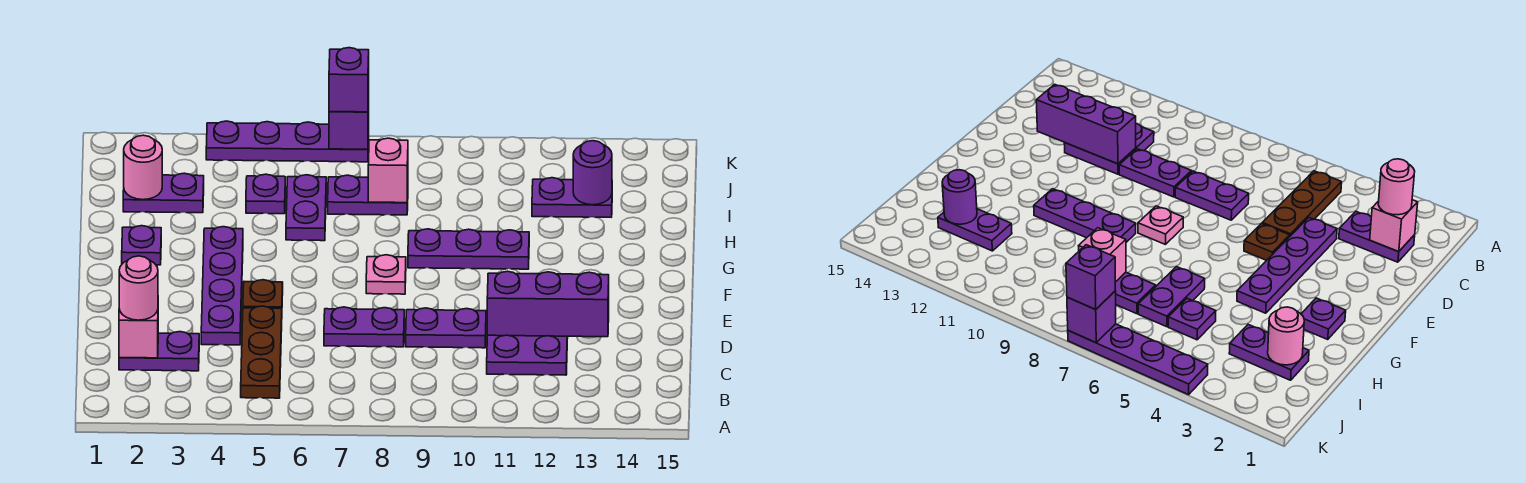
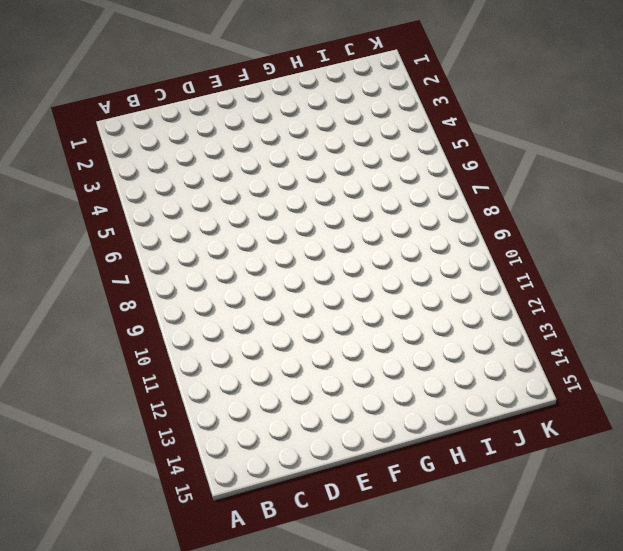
none -> brown plate B5:D5 level 1
none -> purple plate C2:C3 level 1
none -> purple plate C11:D12 level 1

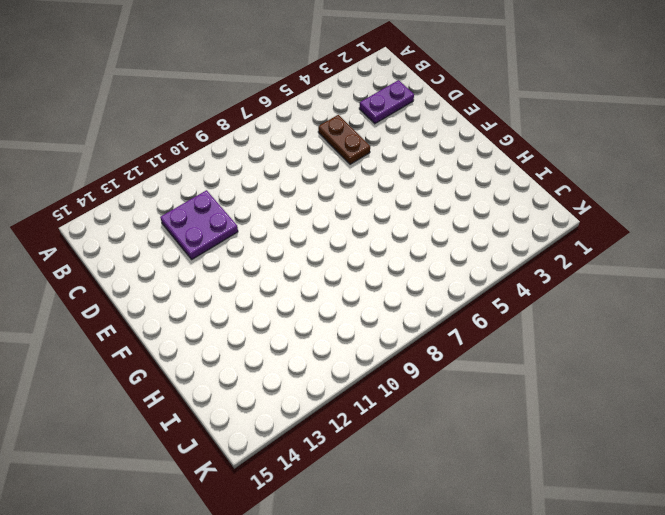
brown plate C5:D5 level 1 -> brown plate B5:D5 level 1
none -> purple plate D4:G4 level 1
none -> purple plate D7:D8 level 1
none -> purple plate D9:D10 level 1

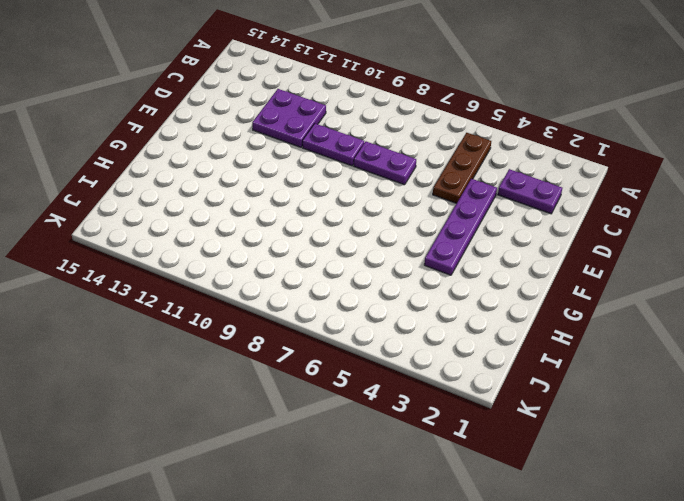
none -> brown plate E5 level 1
none -> pink plate F8 level 1
none -> purple plate G2 level 1

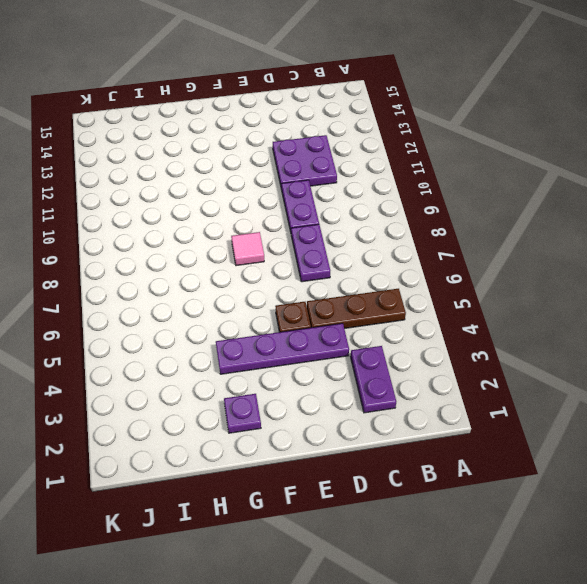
pink tile F8 level 1 -> pink plate F8 level 1
none -> purple plate G9:G11 level 1
none -> purple plate H6:I6 level 1
none -> purple plate I2:I3 level 1

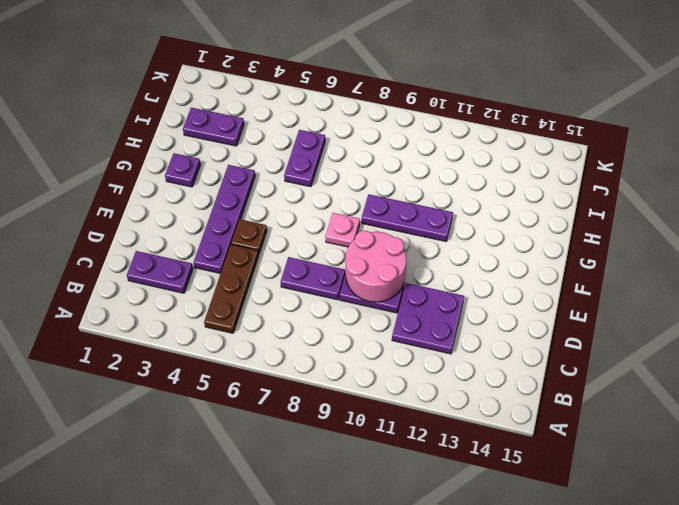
pink round brick D9:E10 level 2 -> none
none -> purple plate I5 level 1
none -> purple plate I7:I8 level 1
none -> purple plate I12:I13 level 1

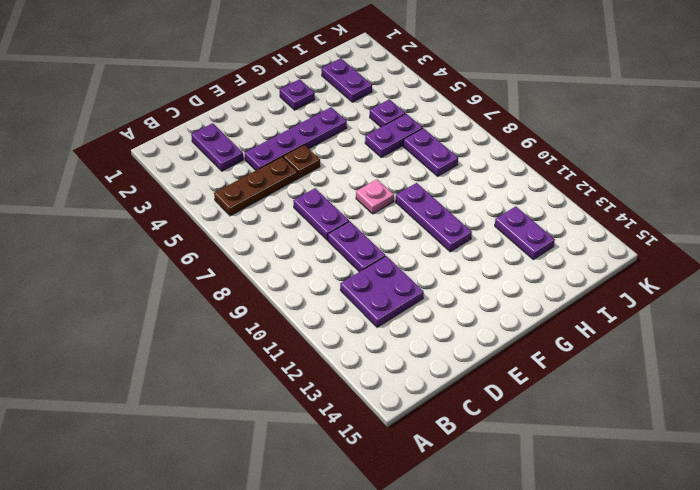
none -> purple plate K4:K7 level 1
none -> pink brick C2 level 2
none -> purple brick D11:D13 level 2

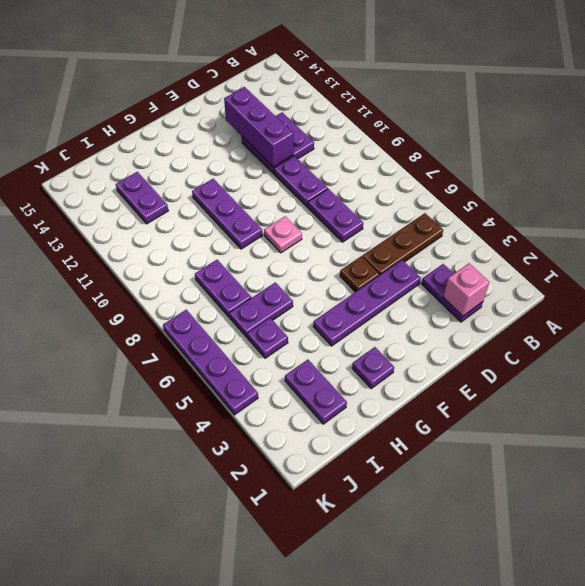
none -> pink round brick I2 level 2
none -> pink brick I8 level 2
none -> purple round brick I13 level 2

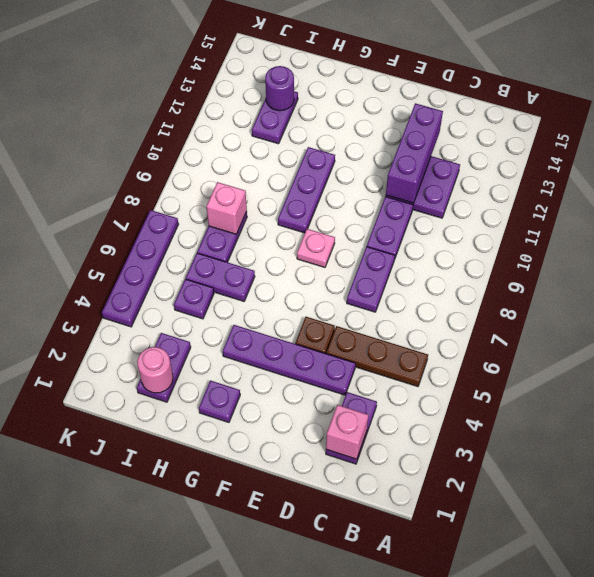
none -> purple brick K7 level 2
none -> pink round brick C2 level 3
none -> purple brick K7 level 3

